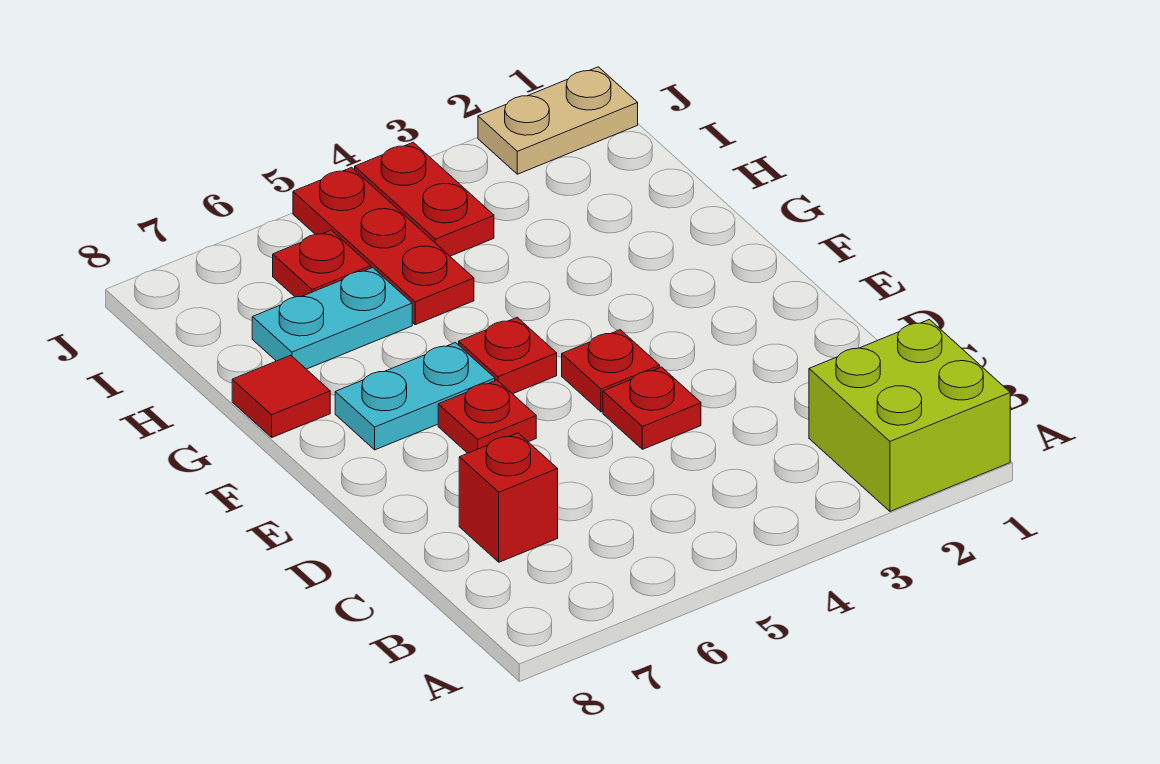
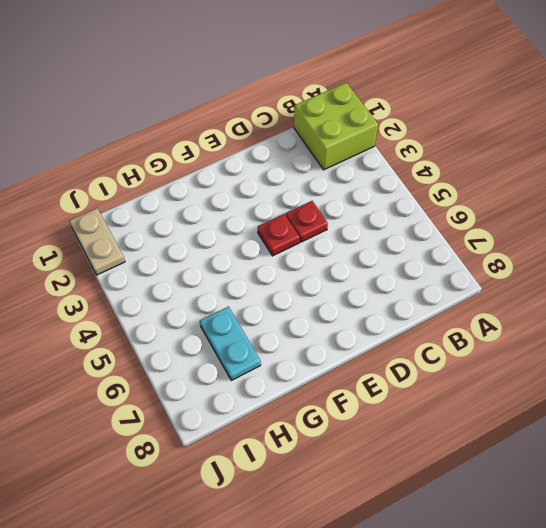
none -> red brick C7 level 1
none -> red plate E6 level 1
none -> red plate F5 level 1

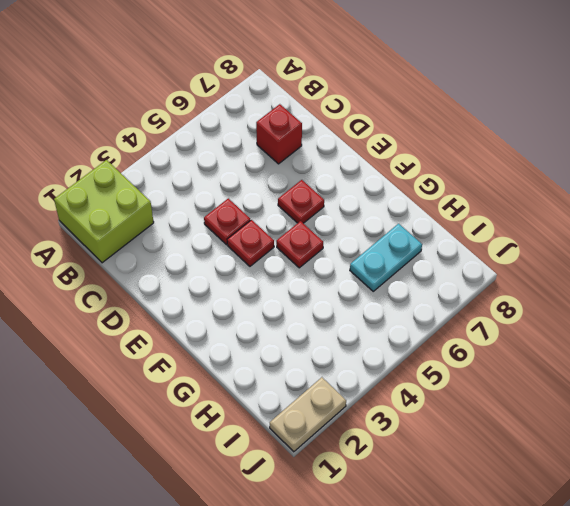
none -> cyan plate F6:F7 level 1
none -> red tile G8 level 1
none -> red plate H5:J5 level 1

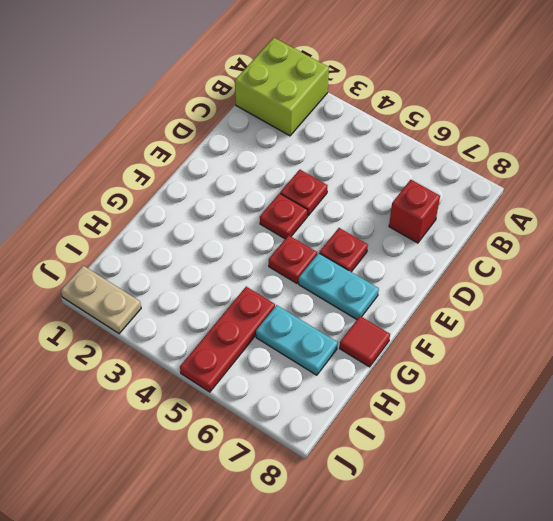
none -> red plate I4:J4 level 1
none -> red plate I6 level 1

